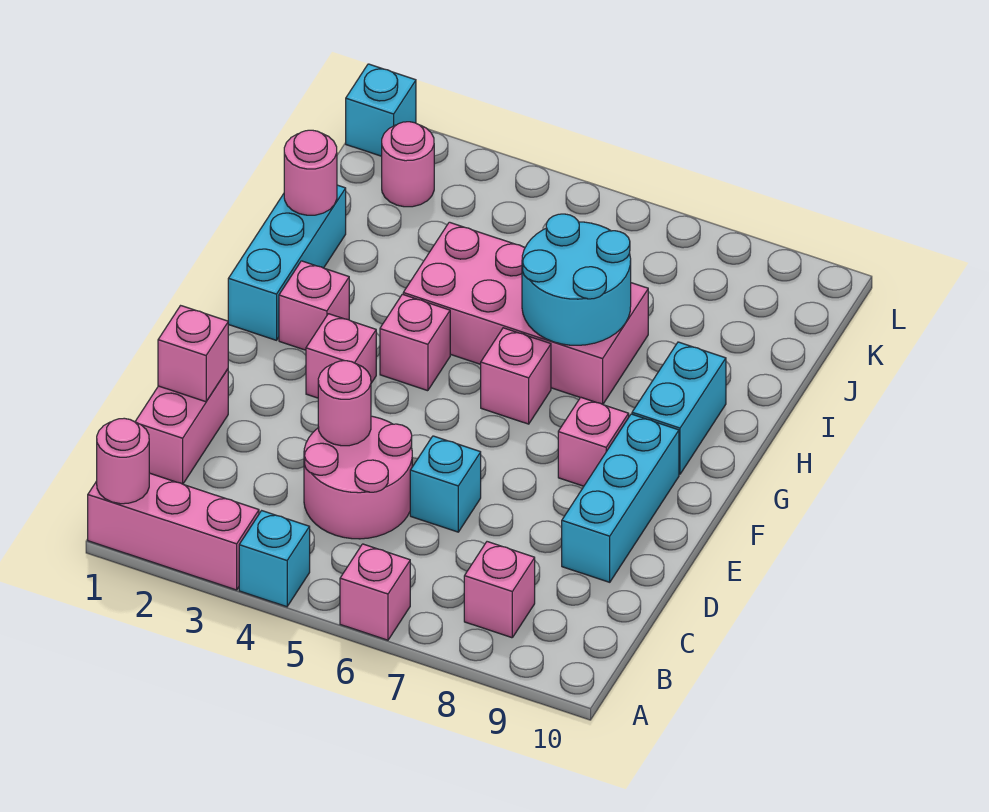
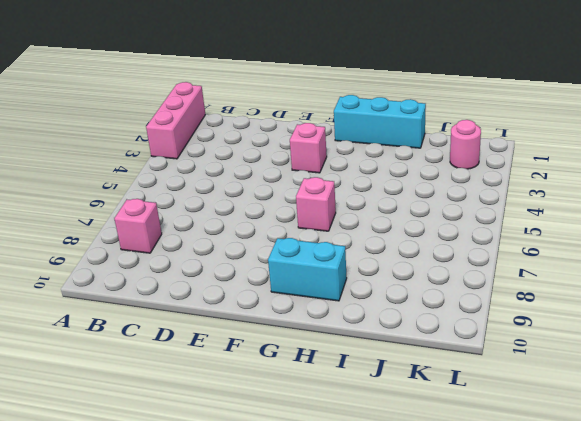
none -> cyan brick A4 level 1
none -> pink brick A6 level 1
none -> pink brick C1:D1 level 1

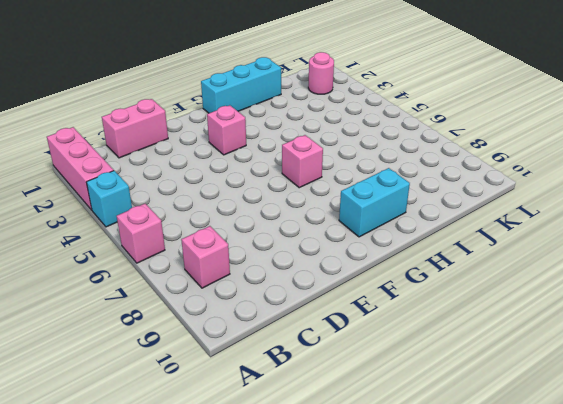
none -> pink round brick C4:D5 level 1
none -> cyan brick D6 level 1
none -> cyan brick D9:F9 level 1

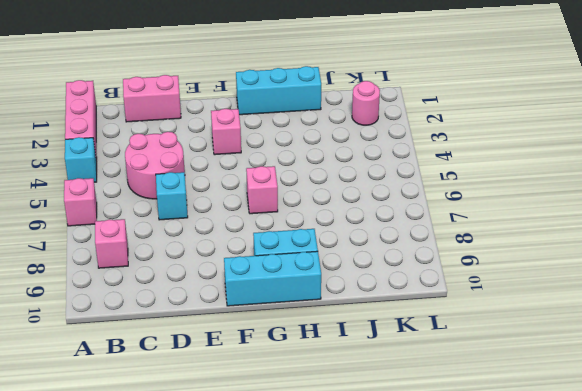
cyan brick F10:H10 level 1 -> cyan brick D9:F9 level 1
none -> pink brick F8 level 1
none -> pink brick G2 level 1
none -> pink brick G4 level 1

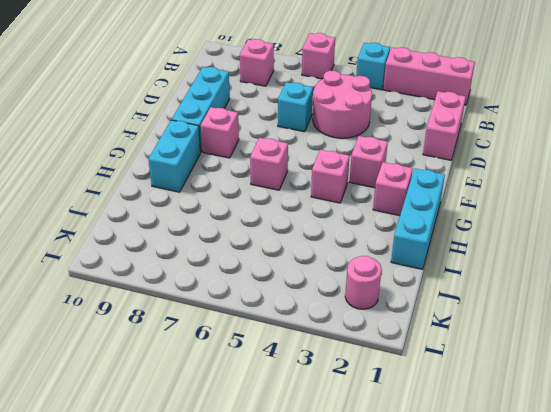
none -> pink brick H4:I7 level 1
none -> cyan brick L1 level 1
none -> pink round brick A1 level 2

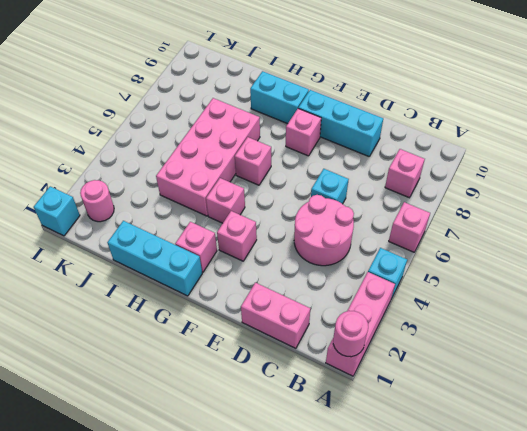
none -> pink brick D1 level 2
none -> pink round brick D4 level 2
none -> cyan round brick H6:I7 level 2

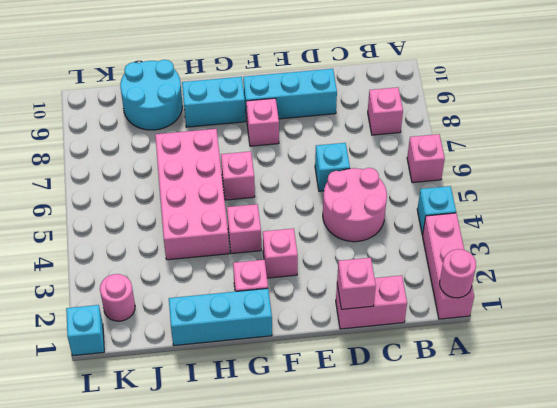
cyan round brick I9:J10 level 1 -> cyan round brick H6:I7 level 2
none -> pink round brick D4 level 2
none -> pink round brick I1 level 2

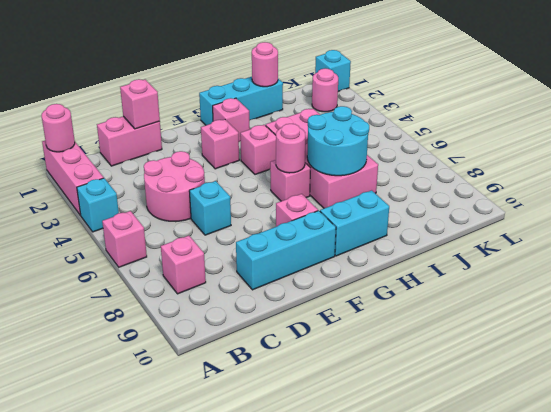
pink round brick G6 level 2 -> pink round brick D4 level 2

